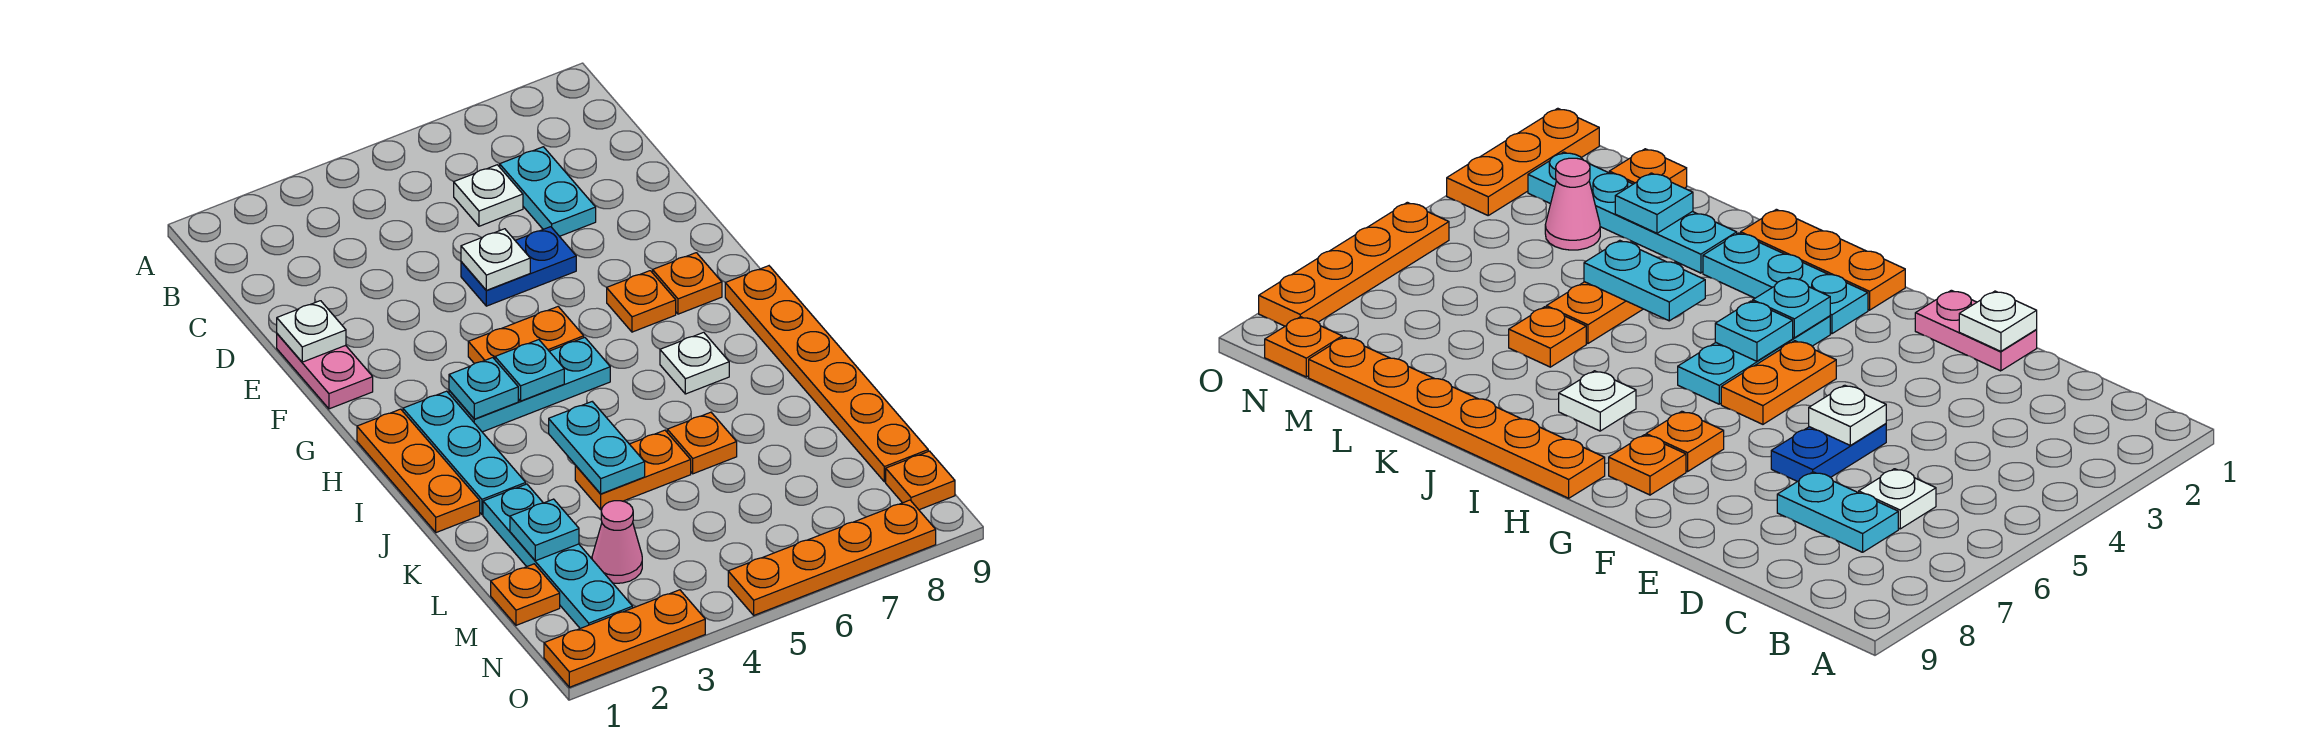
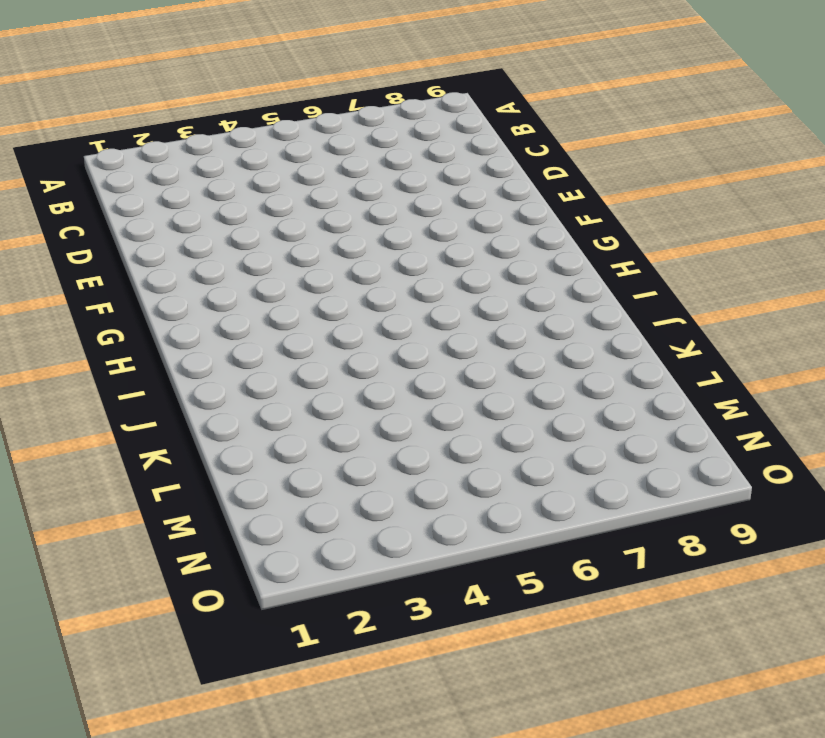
none -> white plate C6 level 1
none -> cyan plate C7:D7 level 1
none -> pink plate E1:F1 level 1

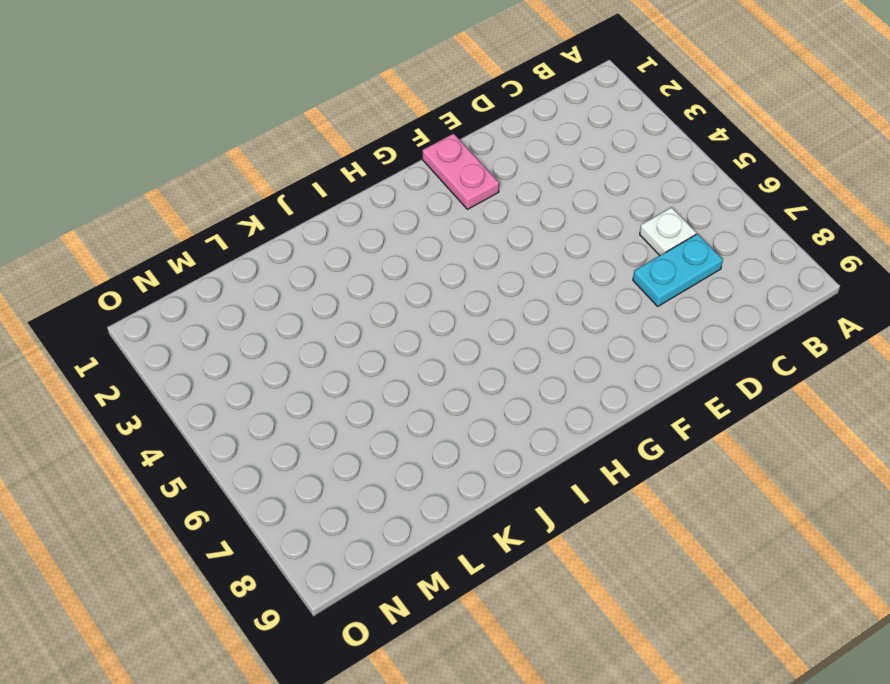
pink plate F1:F2 level 1 -> pink plate E1:F1 level 1
none -> blue plate E5:E6 level 1
none -> orange plate G4:G5 level 1
none -> orange plate G7 level 1

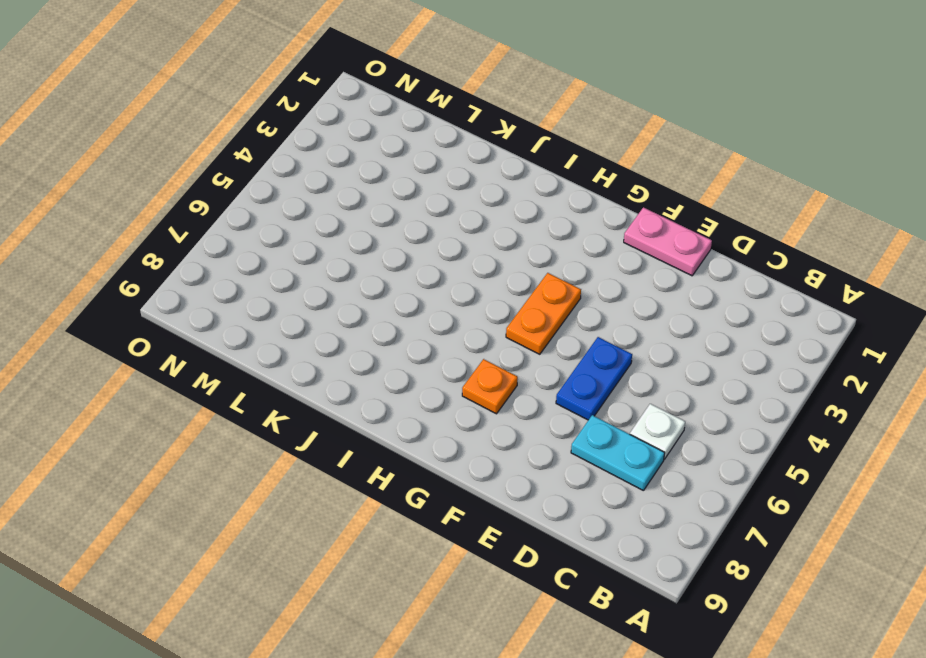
none -> orange plate G8 level 1
none -> orange plate H1:J1 level 1
none -> cyan plate H2:J2 level 1

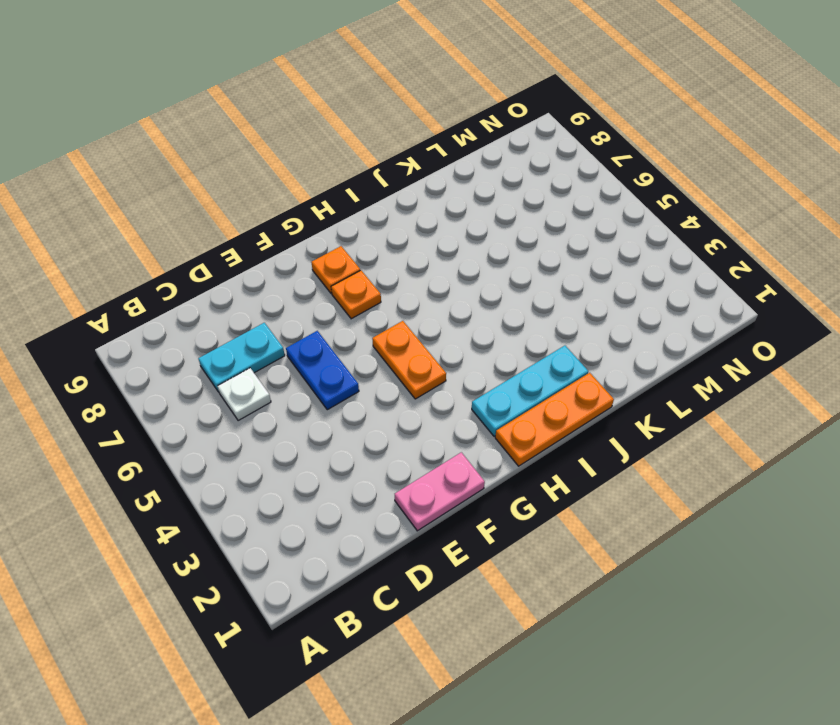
none -> cyan plate H3:H5 level 1
none -> orange plate H9:M9 level 1
none -> white plate I7 level 1

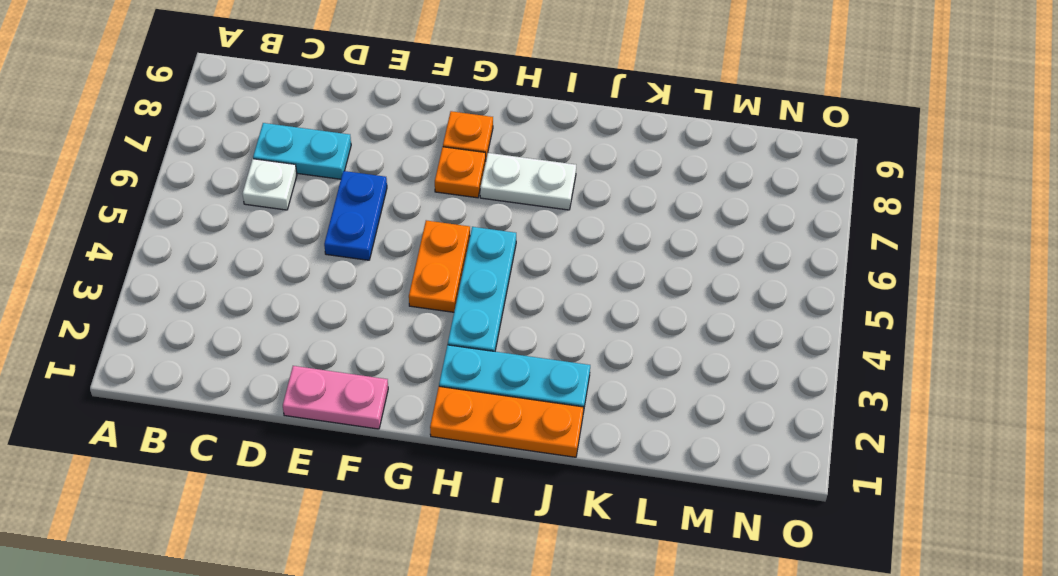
white plate H7:I7 level 1 -> white plate I7 level 1
none -> orange plate H9:M9 level 1
none -> cyan plate K2:N2 level 1
none -> orange plate K4:K5 level 1

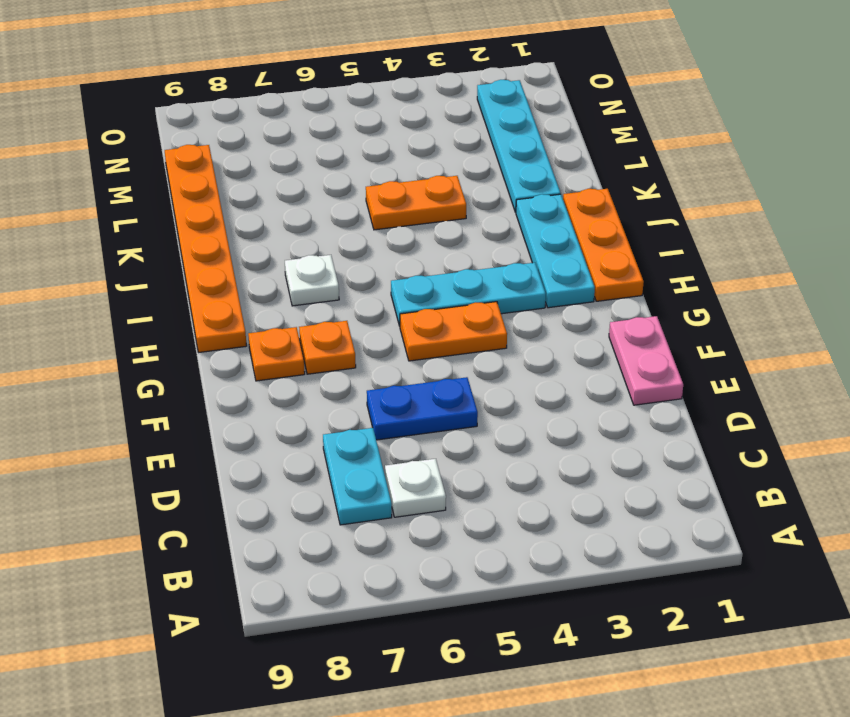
none -> orange plate K6 level 1
none -> orange plate M1 level 1
none -> pink cone M3 level 1

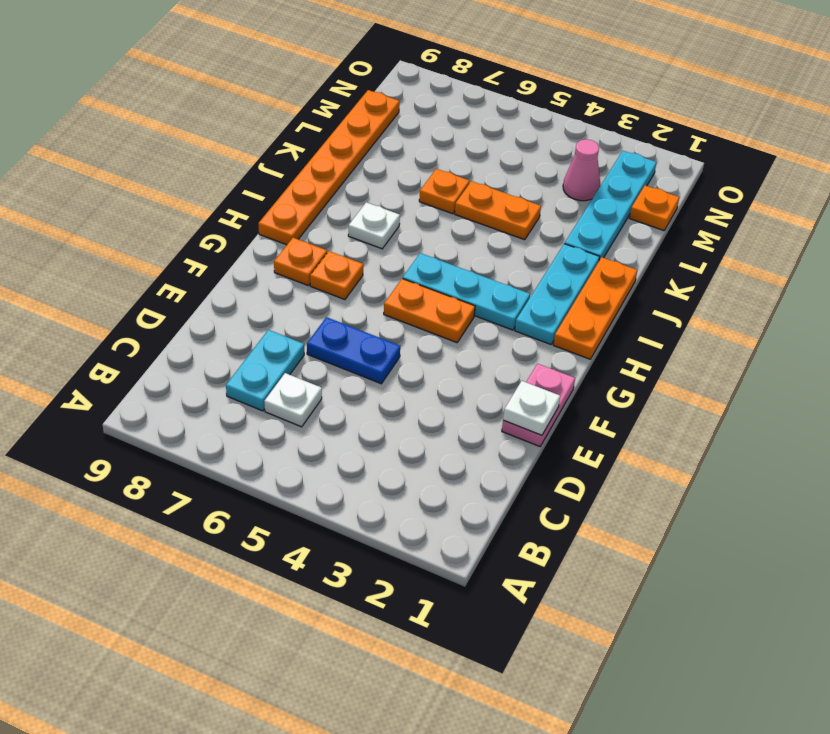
none -> orange plate N9 level 1
none -> orange plate O1:O3 level 1
none -> orange plate O5:O8 level 1

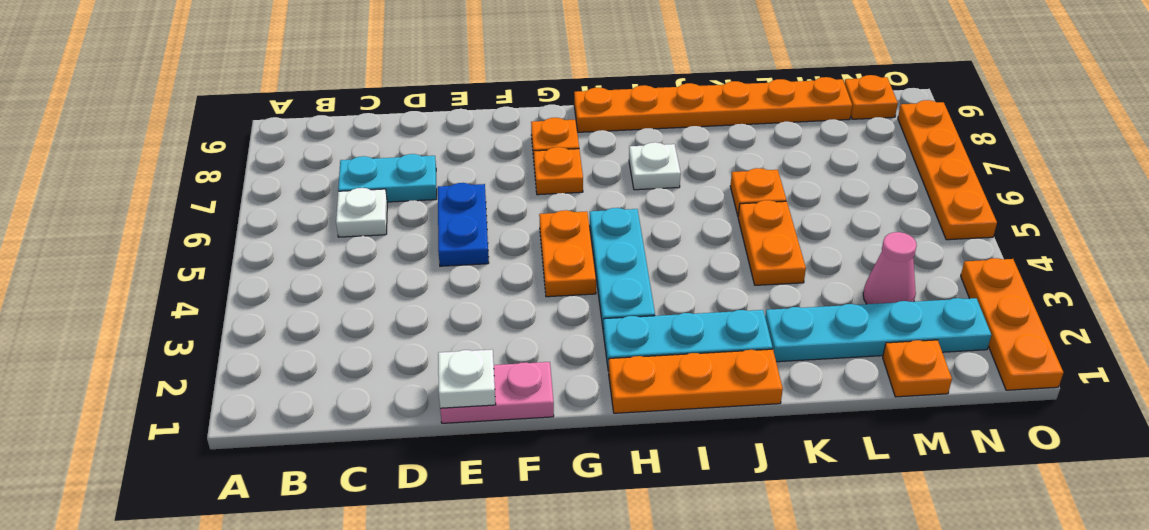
none -> white plate E5 level 2
none -> cyan plate H3 level 2
none -> cyan plate H4 level 2

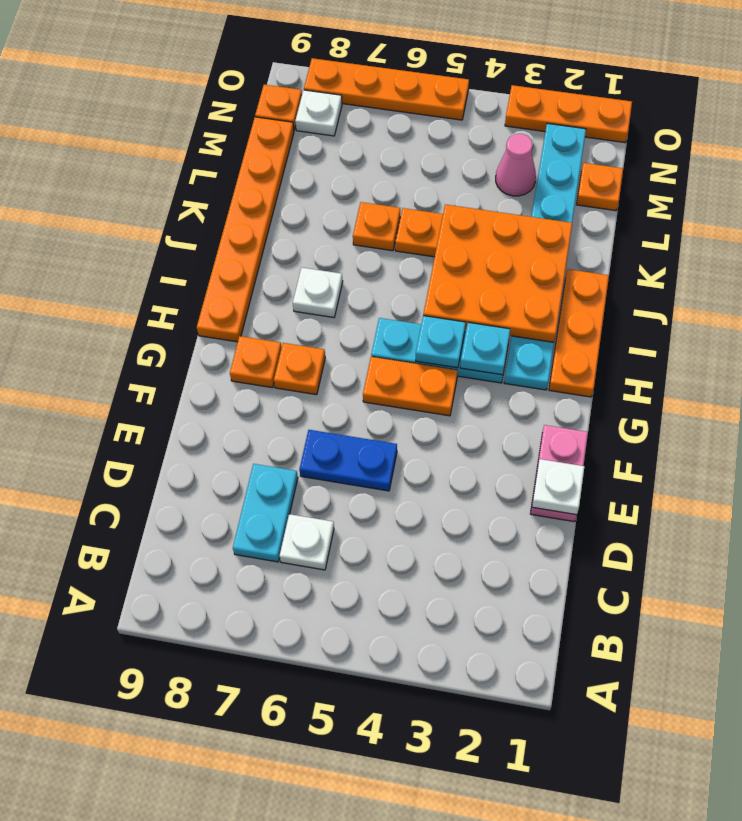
orange plate I2:K4 level 2 -> cyan plate J4:K4 level 2
white plate N8 level 1 -> white plate E5 level 2
none -> cyan plate L2 level 2

